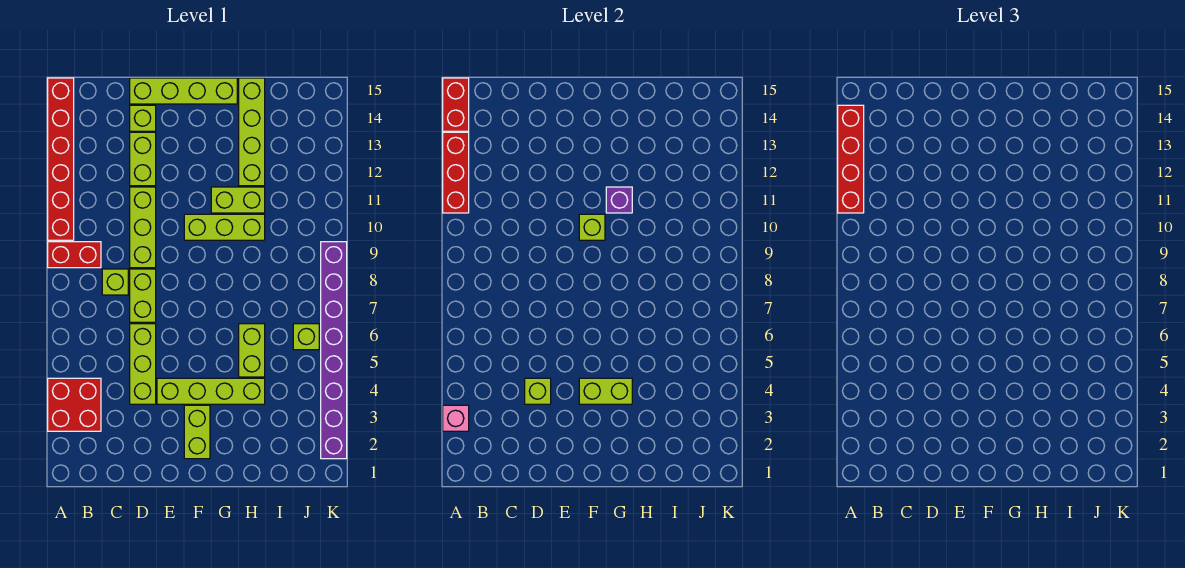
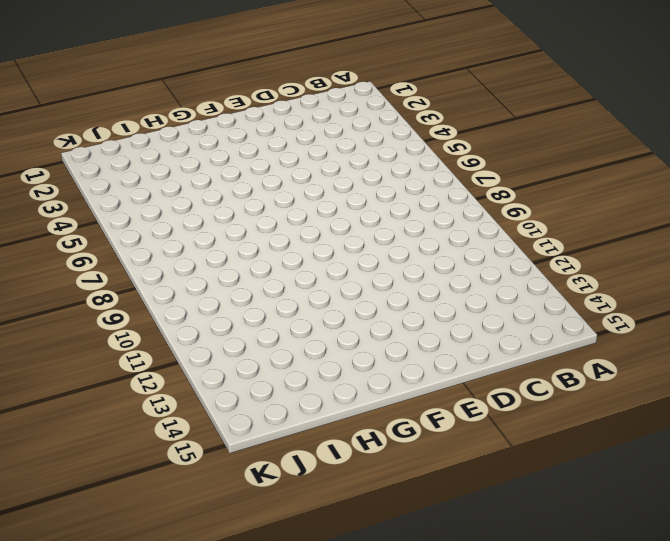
none -> red brick A3:B4 level 1
none -> red brick A9:B9 level 1
none -> red brick A10:A15 level 1

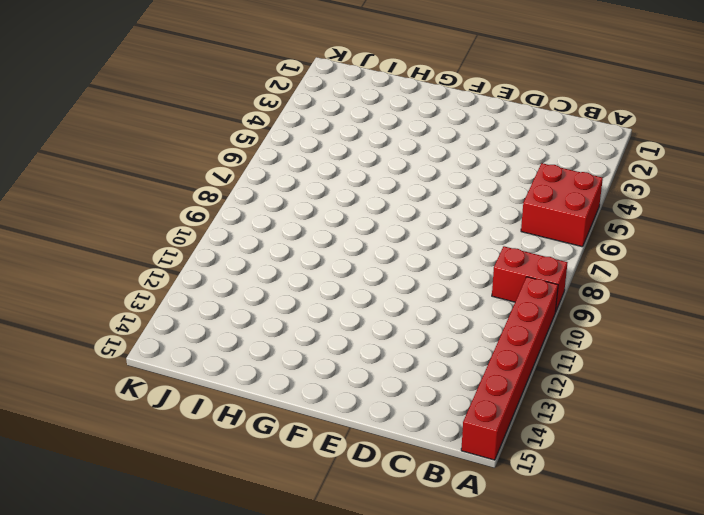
red brick A5:B6 level 1 -> red brick A3:B4 level 1
none -> lime brick C8 level 1
none -> lime brick D4:D6 level 1
none -> lime brick D7:D8 level 1

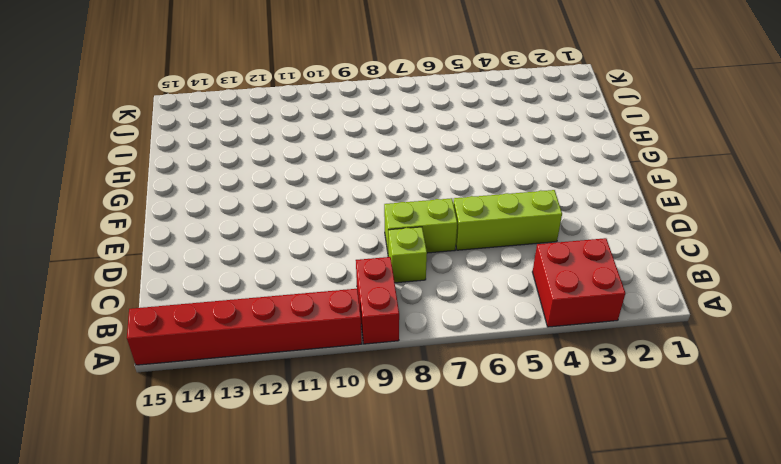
none -> lime brick D9:D11 level 1
none -> lime brick D12:D13 level 1
none -> lime brick D14 level 1

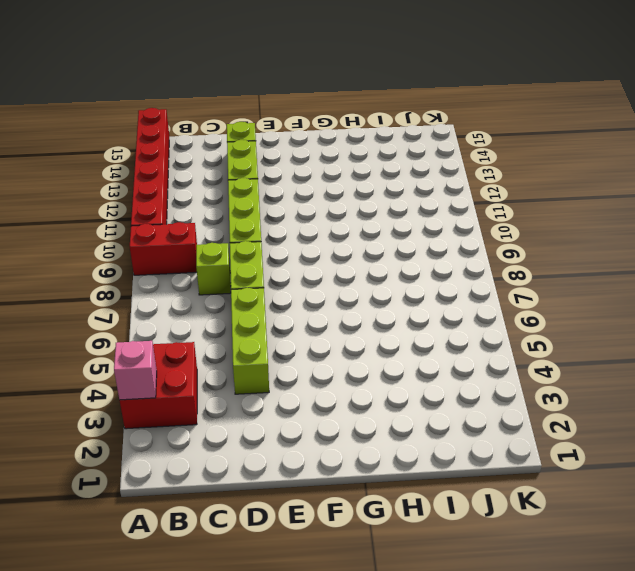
none -> lime brick D15:G15 level 1
none -> lime brick E4:H4 level 1
none -> lime brick F2:F3 level 1

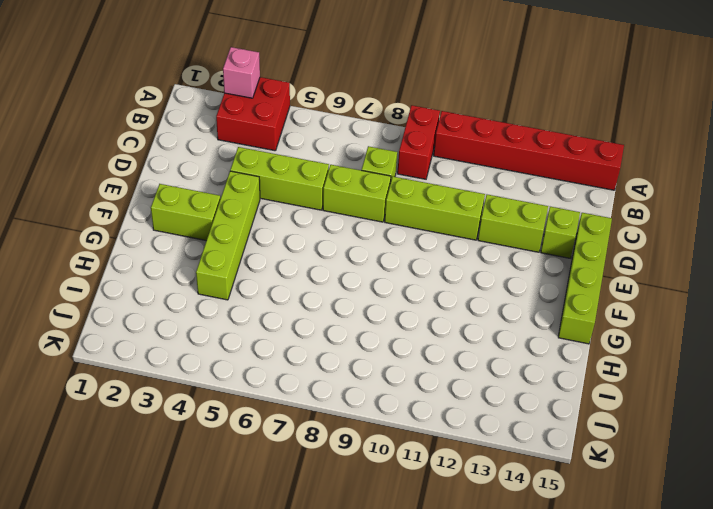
none -> lime brick F10:H10 level 1
none -> lime brick G11:H11 level 1
none -> lime brick H5:H6 level 1

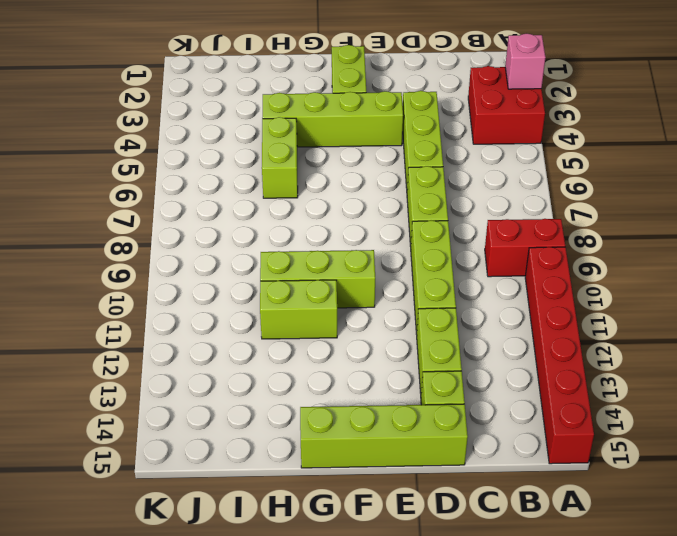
none -> lime brick C8 level 1
none -> lime brick H12:H15 level 1
none -> lime brick J6 level 1

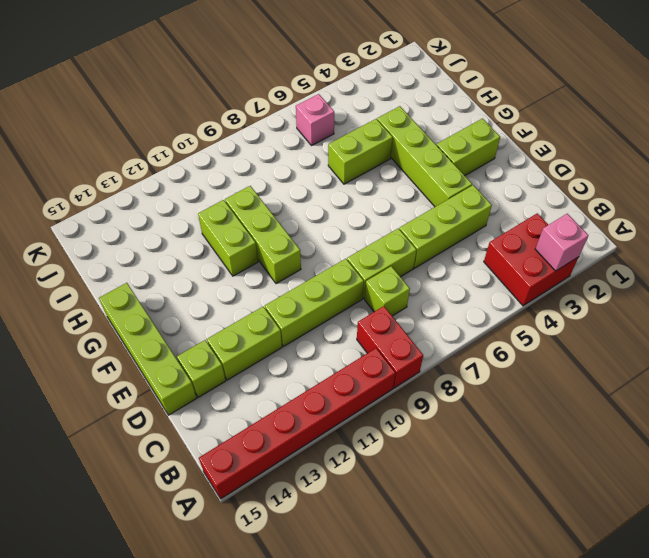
pink brick J6 level 1 -> lime brick J6 level 1
none -> lime brick H12:H15 level 1
none -> purple brick K2:K9 level 1
none -> red brick A11:A13 level 2

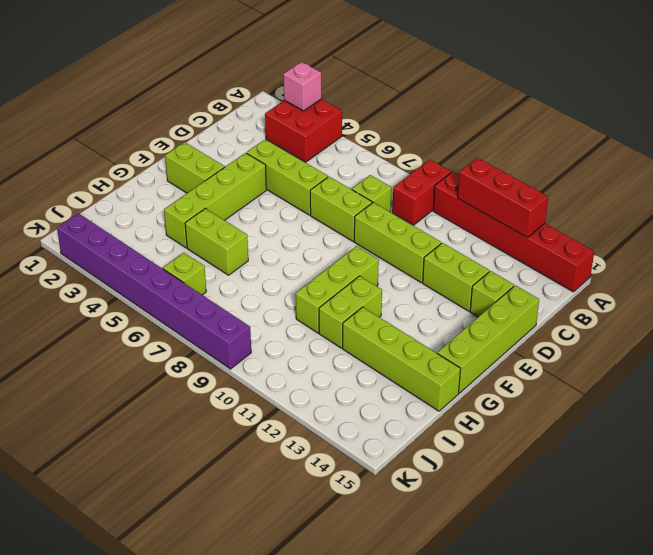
none -> red brick A14:A15 level 2
none -> lime brick D4 level 2
none -> lime brick F4:G4 level 2

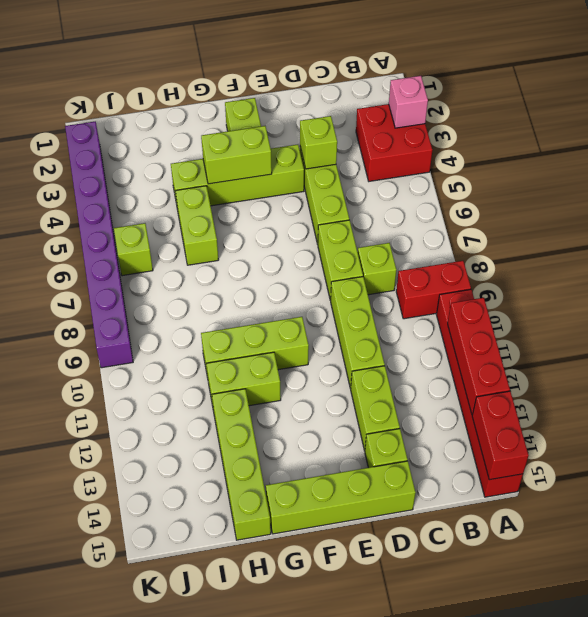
none -> lime brick F10 level 2
none -> purple brick G11 level 2
none -> red brick A11:A14 level 3

